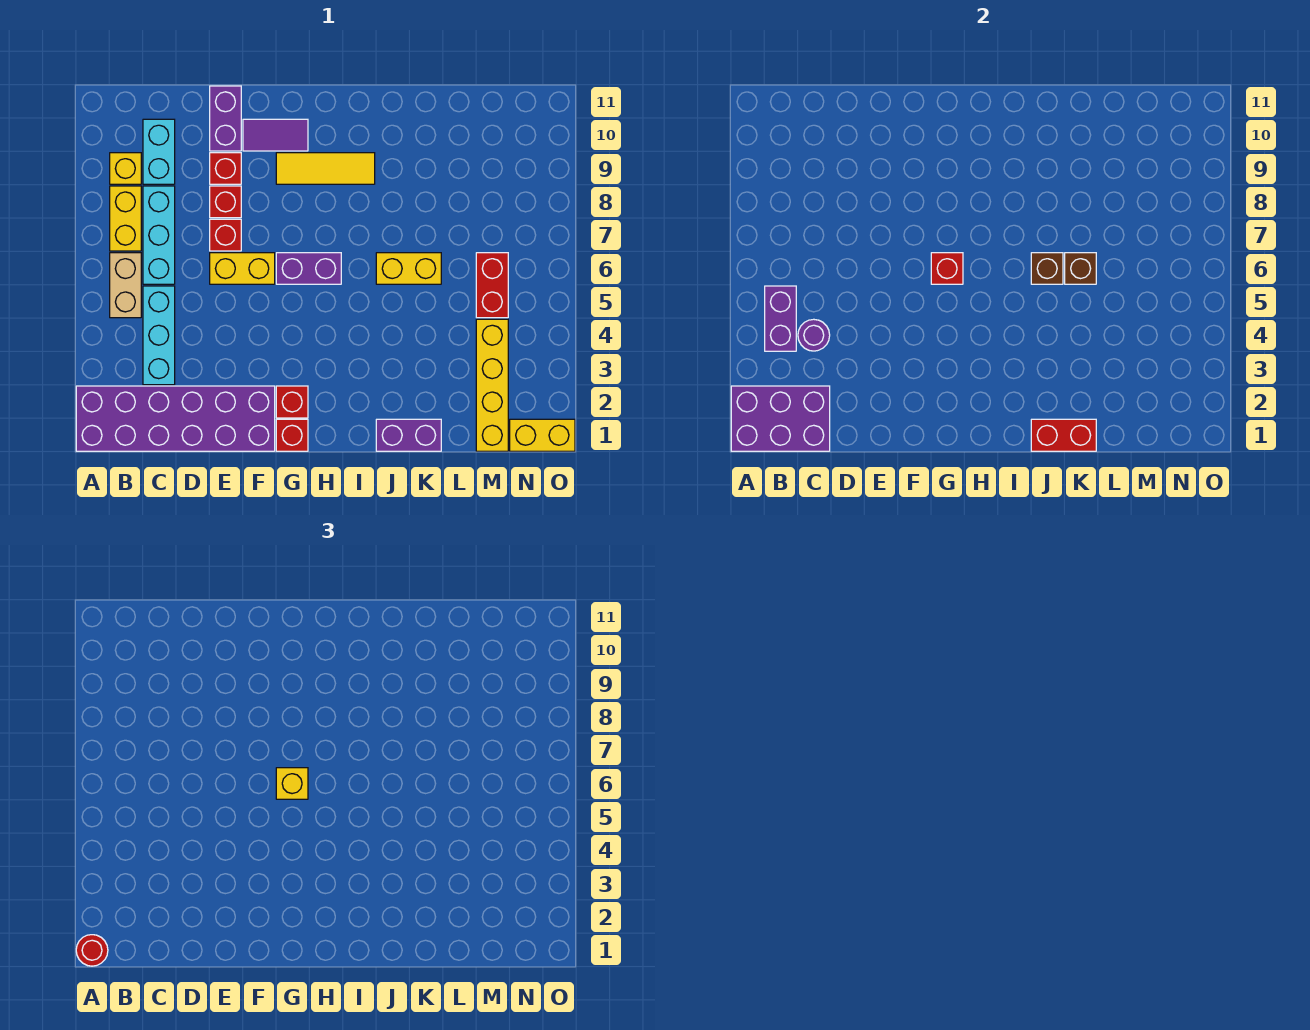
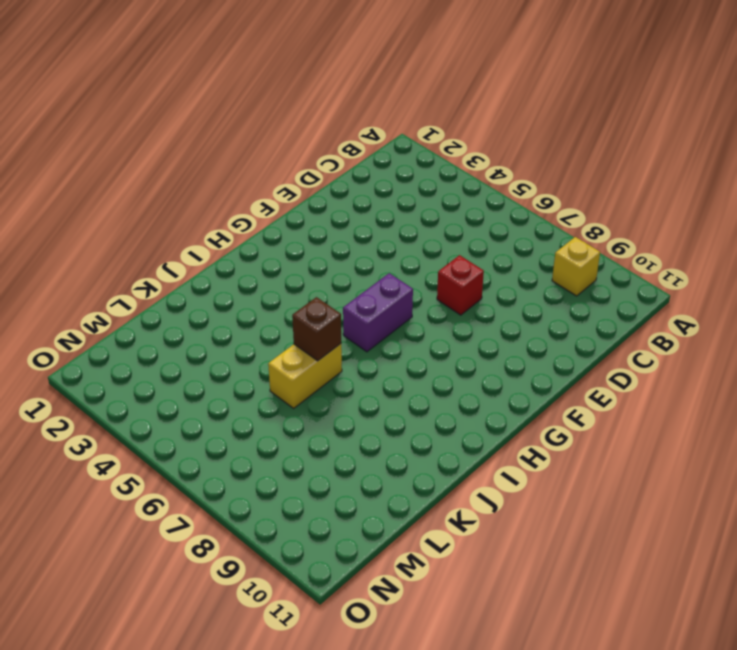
none -> purple brick A1:F2 level 1
none -> tan brick B5:B6 level 1
none -> yellow brick B7:B8 level 1
none -> cyan brick C3:C5 level 1

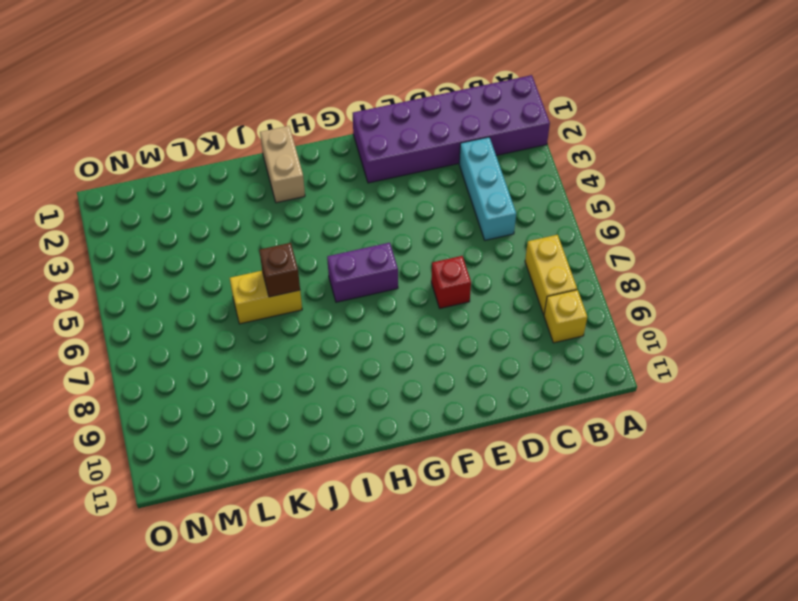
tan brick I1:I2 level 1 -> tan brick B5:B6 level 1
none -> cyan brick C6:C8 level 1
none -> cyan brick C9:C10 level 1
none -> yellow brick E6:F6 level 1
none -> red brick E8 level 1

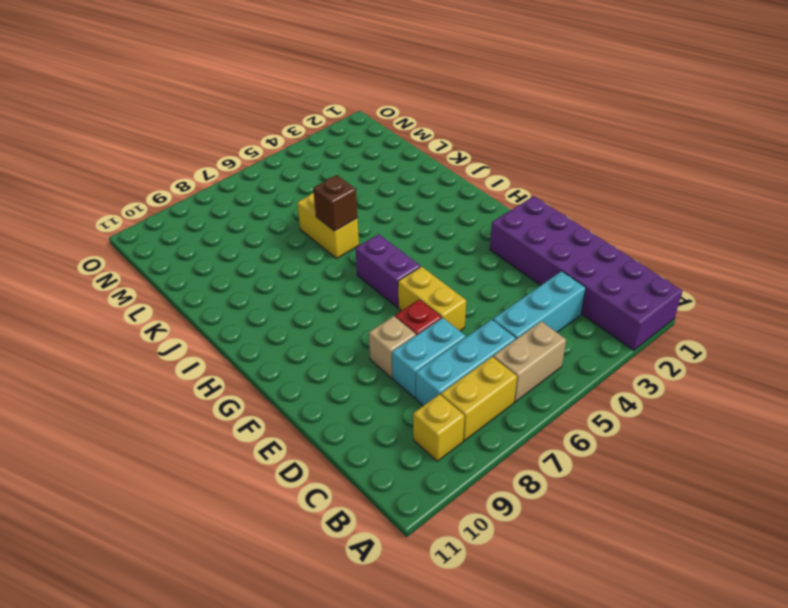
cyan brick D7:D8 level 1 -> cyan brick C9:C10 level 1
tan brick E8 level 1 -> red brick E8 level 1
none -> red brick E9 level 1
none -> purple brick E10:E11 level 1
none -> purple tile F10:G10 level 1
none -> red brick G1 level 1

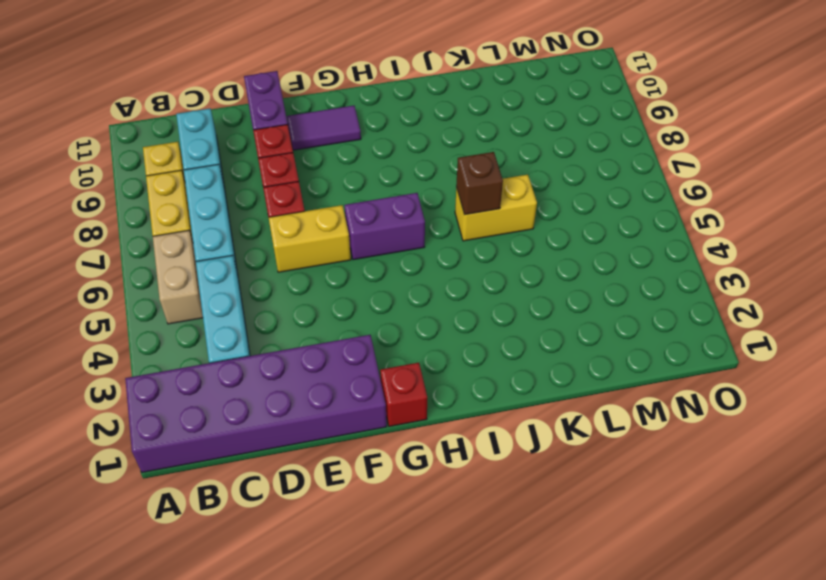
none -> red brick G2 level 1
none -> yellow tile G9:I9 level 1
none -> purple brick J1:K1 level 1
none -> yellow brick M1:M4 level 1

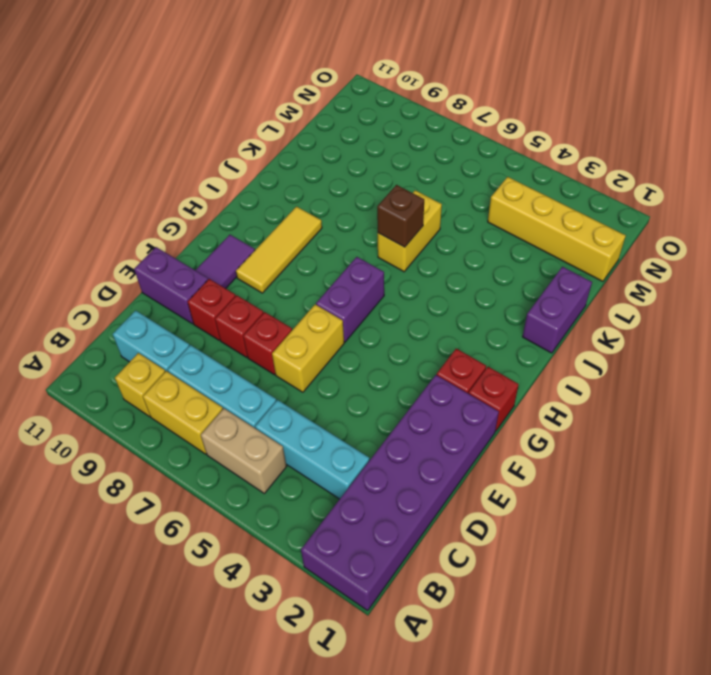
none -> red brick M5:M6 level 1
none -> yellow brick N1:O1 level 1
none -> purple brick A1:C2 level 2
none -> purple brick B4:B5 level 2

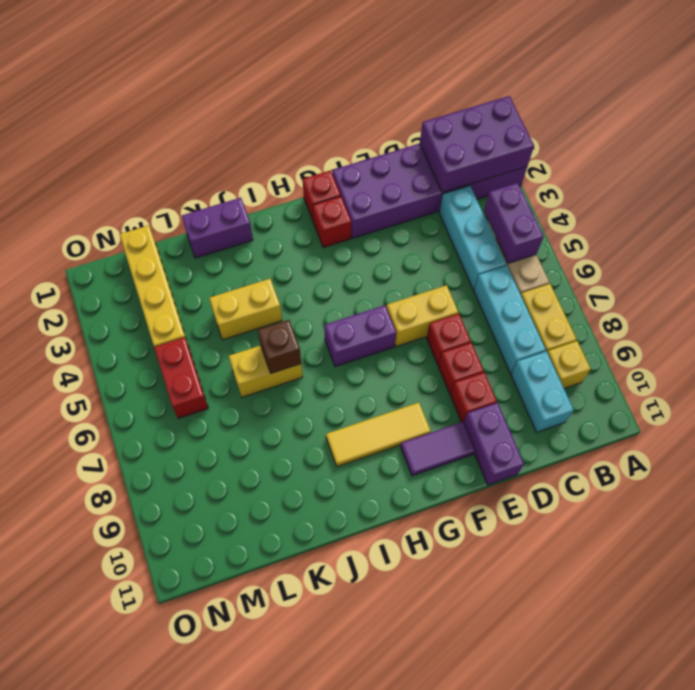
yellow brick J4:K4 level 1 -> yellow brick N1:O1 level 1
none -> purple round brick C4 level 2
none -> red brick G6 level 2
none -> red brick J1:K1 level 2
none -> brown brick K6 level 2

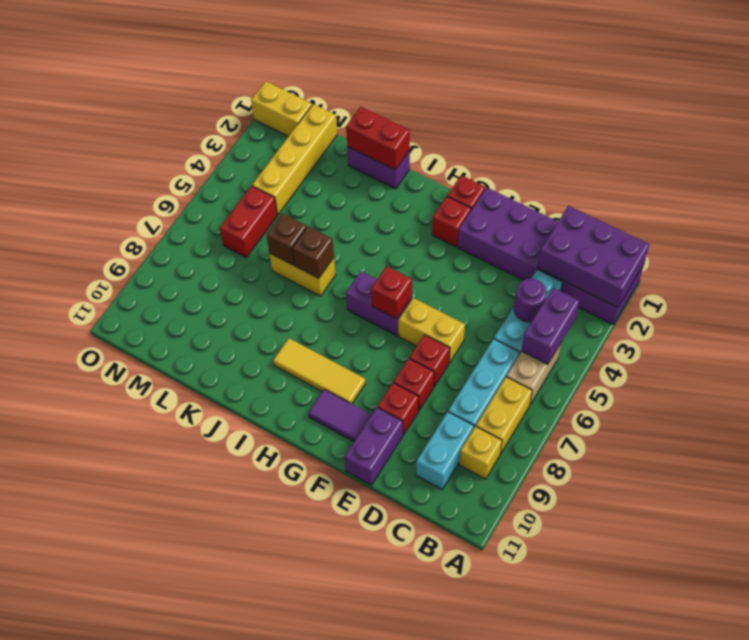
none -> red round brick A1 level 3
none -> yellow brick G6 level 3

